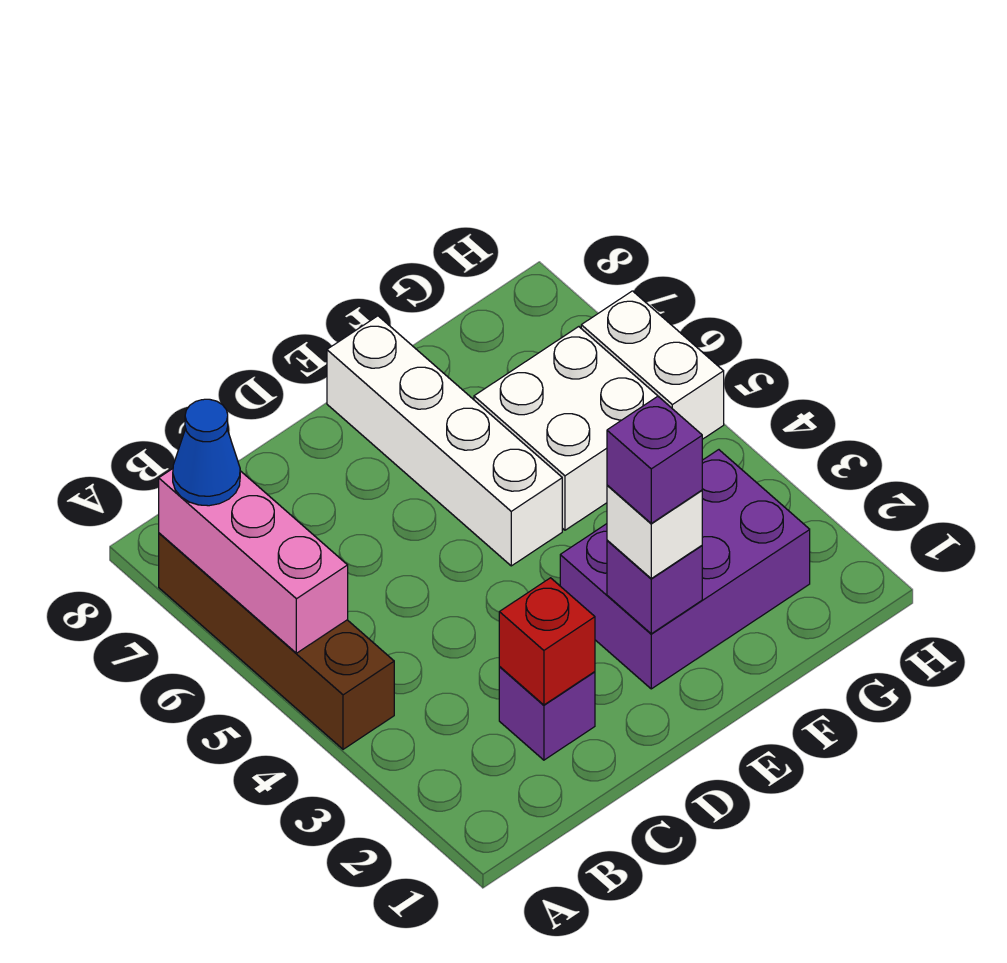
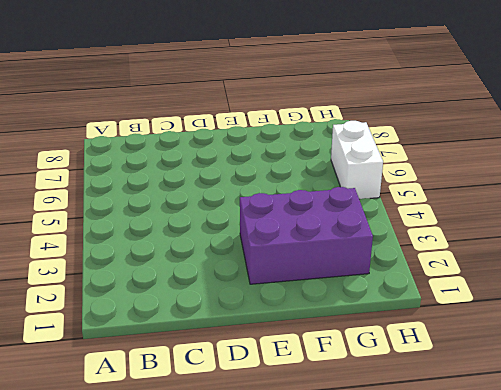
none -> brown brick A4:A7 level 1
none -> purple brick C2 level 1
none -> white brick E5:E8 level 1

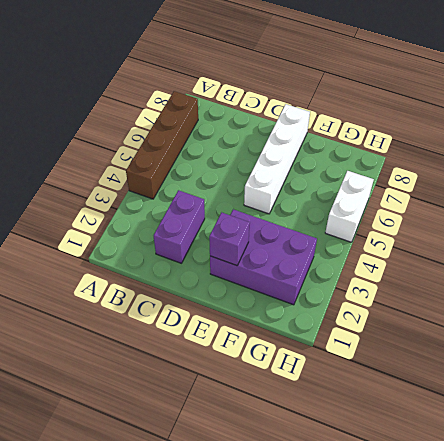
purple brick C2:C3 level 1 -> purple brick C2 level 1
none -> white brick F5:G6 level 1
none -> pink brick A5:A7 level 2
none -> red brick C2 level 2

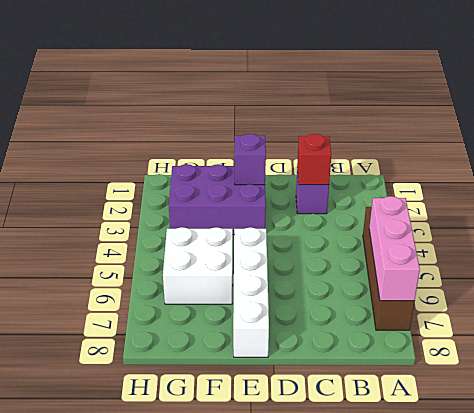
none -> white brick H5:H6 level 1
none -> blue cone A7 level 3
none -> white brick E2 level 3

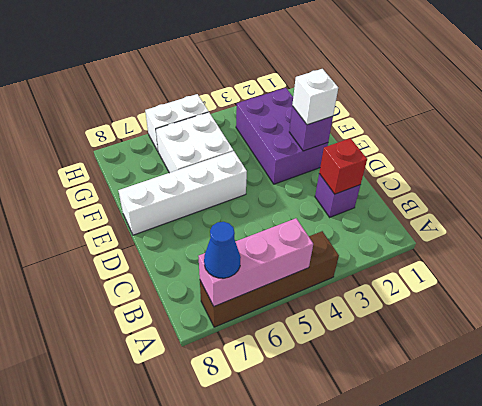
none -> purple brick E2 level 4

